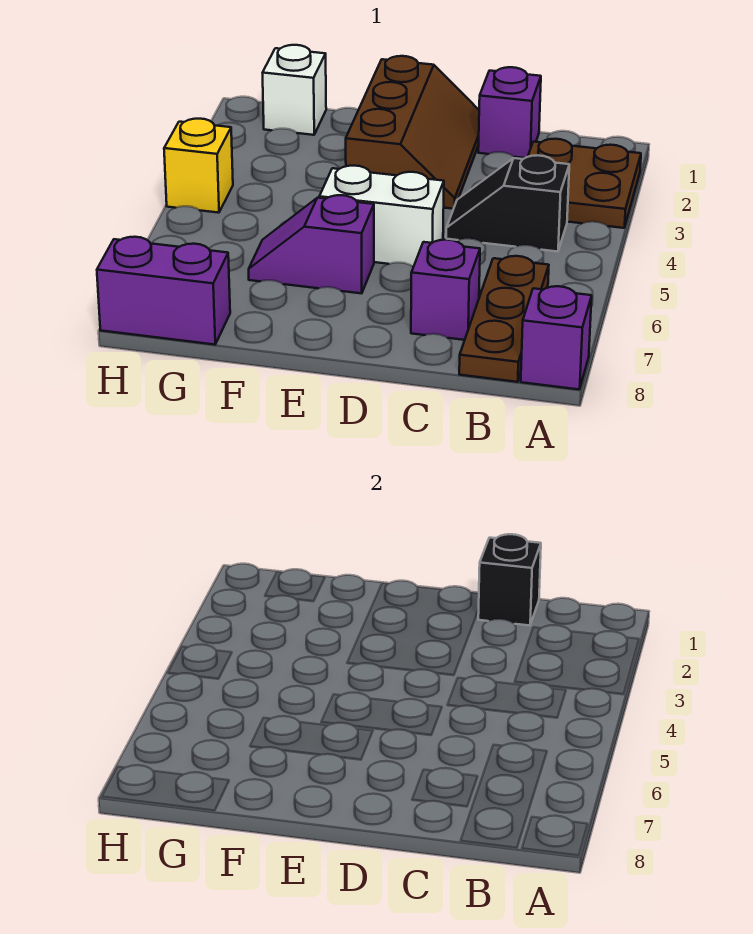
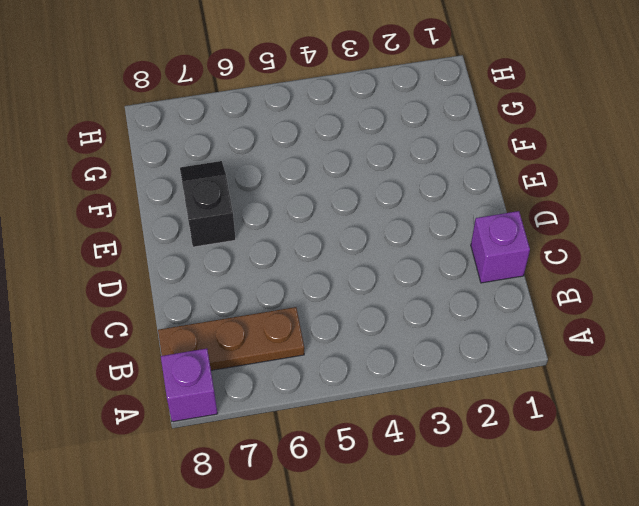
black slope E7:F7 level 1 top E -> black slope B4:C4 level 1 top B
none -> brown plate A2:B3 level 1
none -> purple brick C7 level 1
none -> brown slope D1:E3 level 1 top E

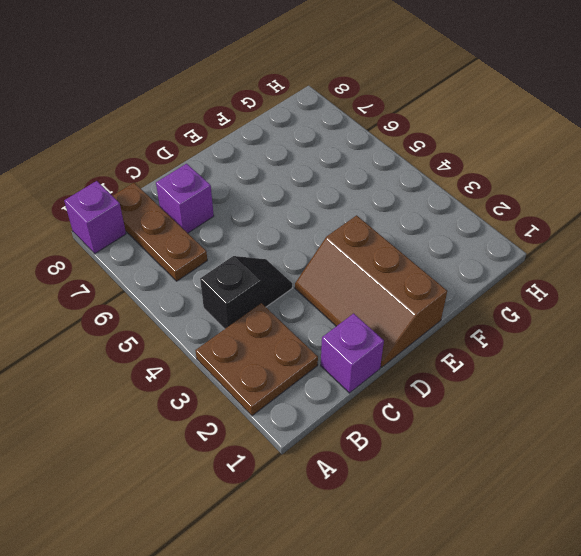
none -> white brick D5:E5 level 1
none -> purple slope E6:F6 level 1 top E
none -> white brick G1 level 1

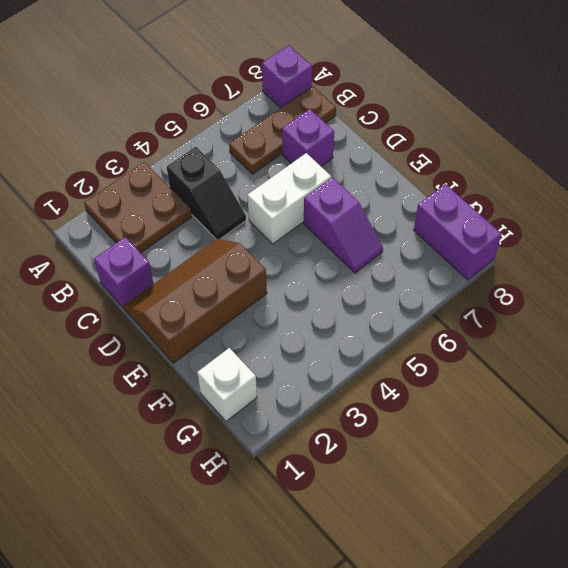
white brick D5:D6 level 1 -> white brick D5:E5 level 1
none -> yellow brick H4 level 1
none -> black brick C1 level 2

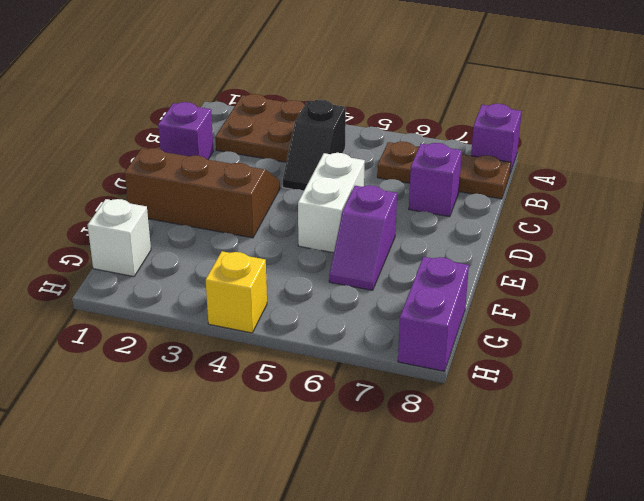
none -> black brick C1 level 2

